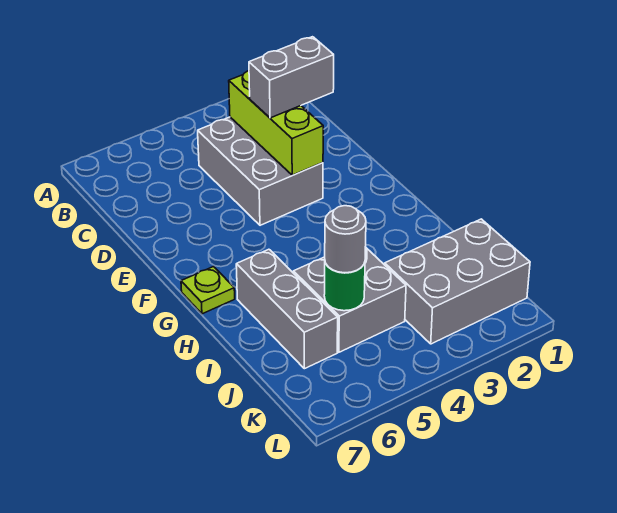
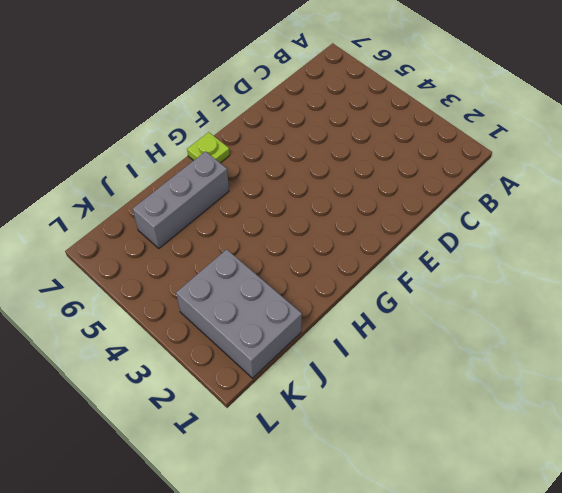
none -> grey brick C3:E4 level 1
none -> grey brick I4:J5 level 1

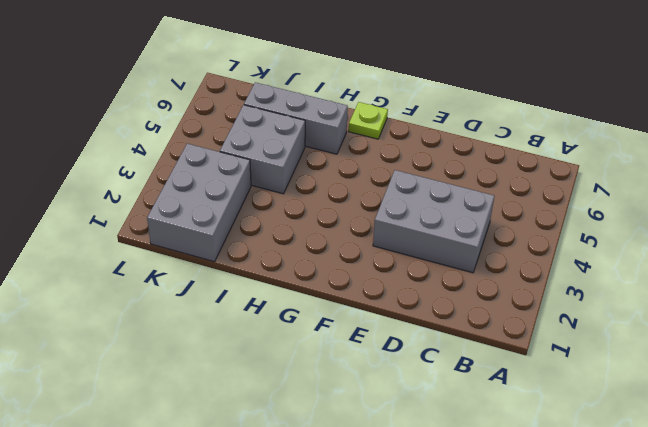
none -> lime brick C3:E3 level 2
none -> green round brick J5 level 2

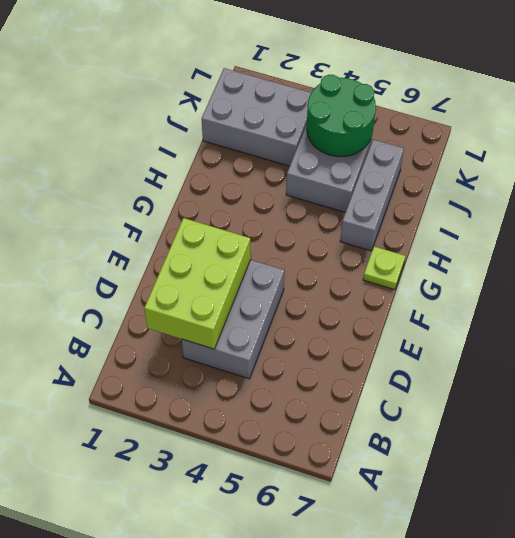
lime brick C2:E3 level 2 -> lime brick C3:E3 level 2
green round brick J4:K5 level 2 -> green round brick J5 level 2
none -> grey brick D2:D3 level 3
none -> grey round brick J5 level 3

